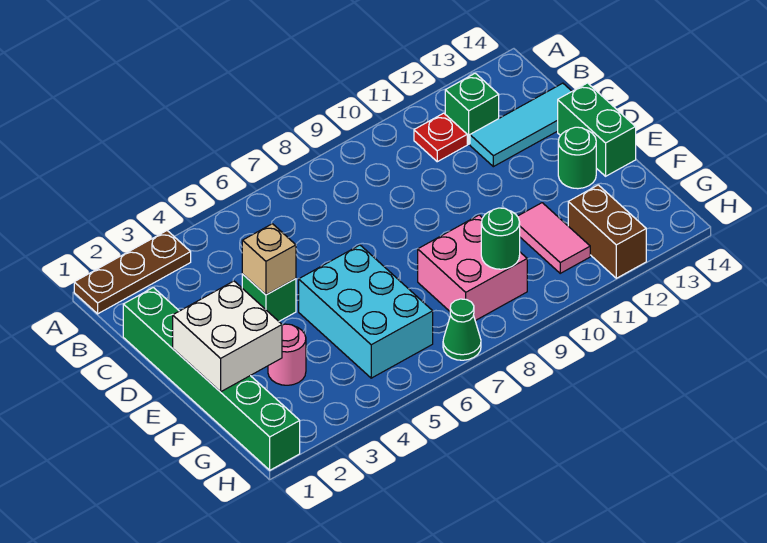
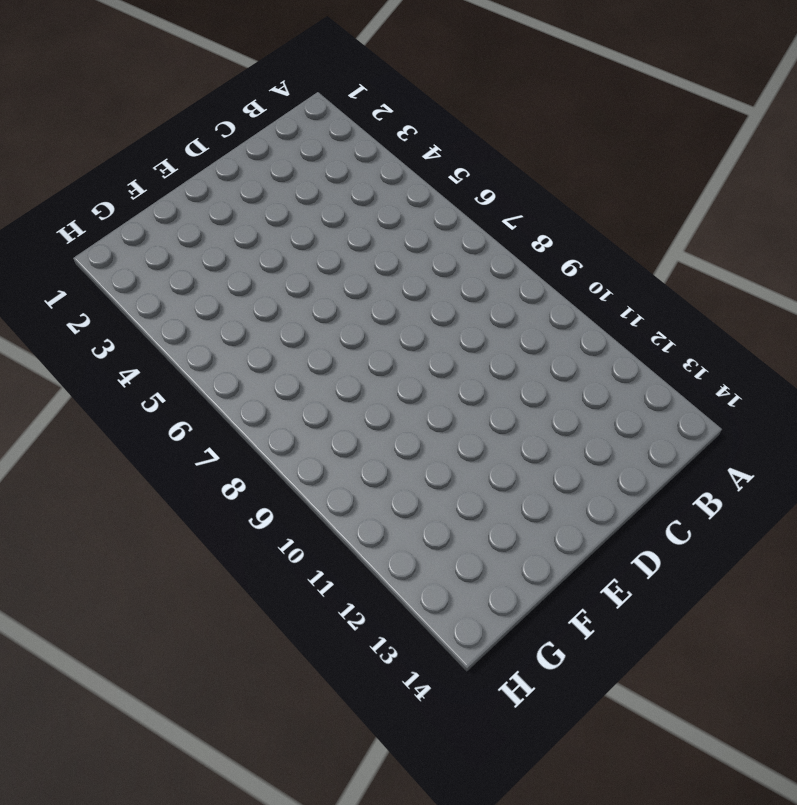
none -> brown plate A1:A3 level 1
none -> red plate B11 level 1
none -> green brick B12 level 1

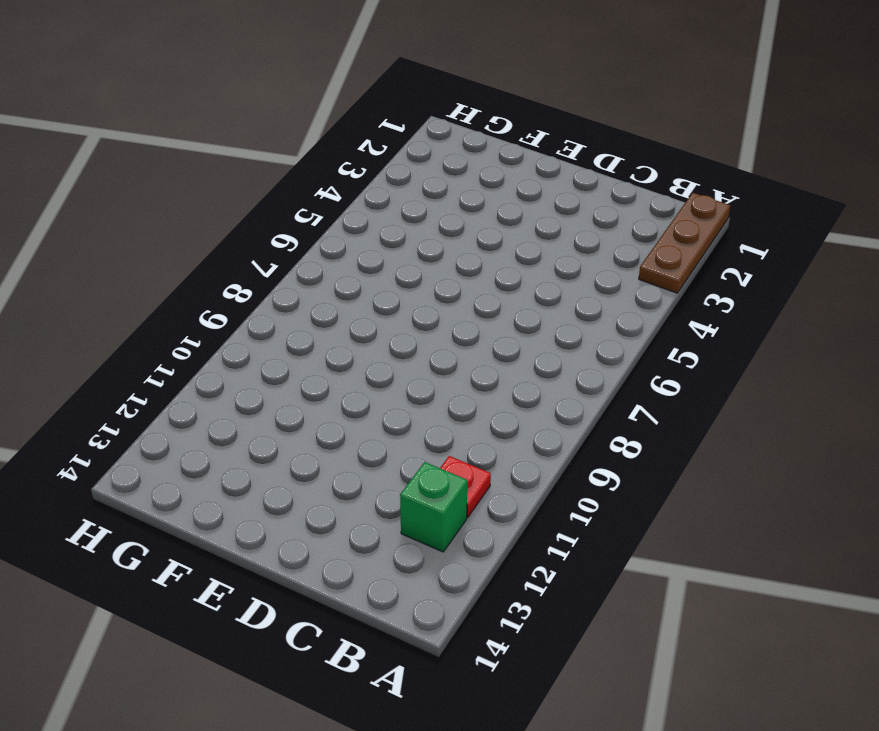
none -> green brick C1:H1 level 1
none -> cyan tile C12:C14 level 1
none -> green brick D4 level 1

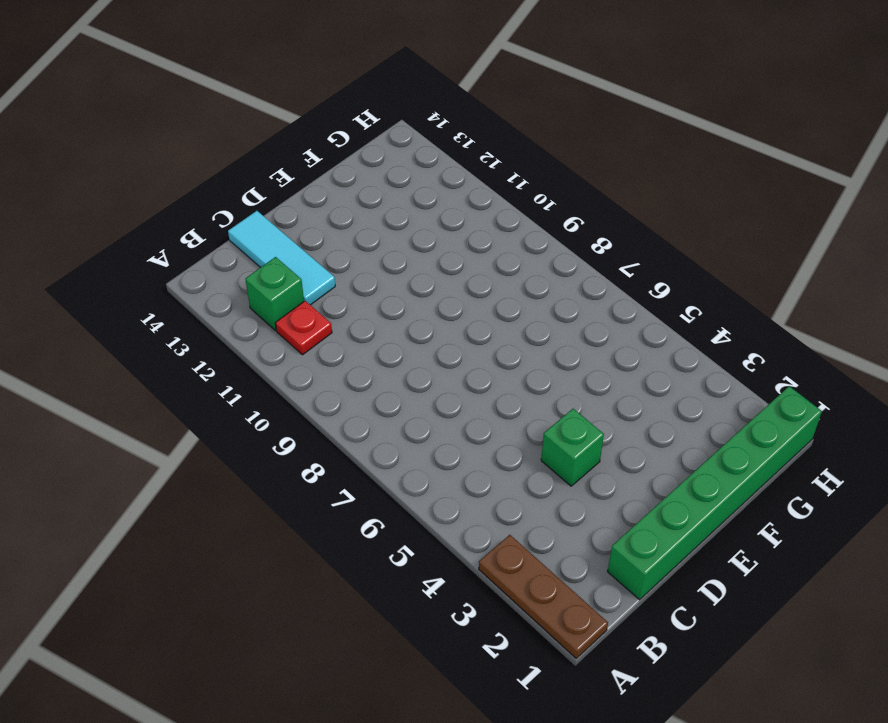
none -> green brick D14:E14 level 1
none -> cyan brick E5:G6 level 1
none -> green round brick E13 level 1

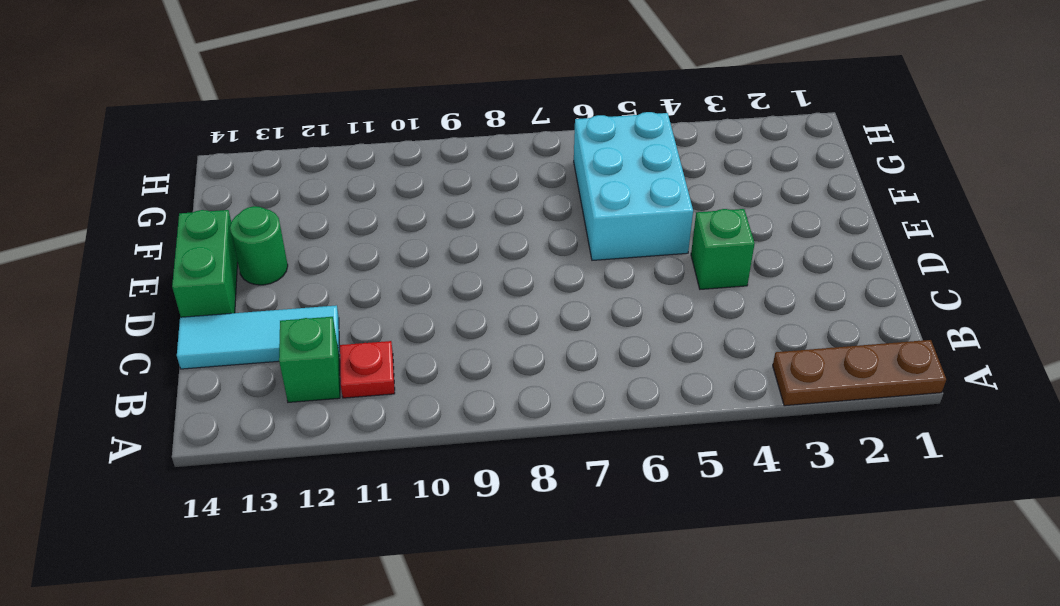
none -> green brick C1:H1 level 1
none -> pink round brick F3 level 1
none -> pink brick F8:G9 level 1

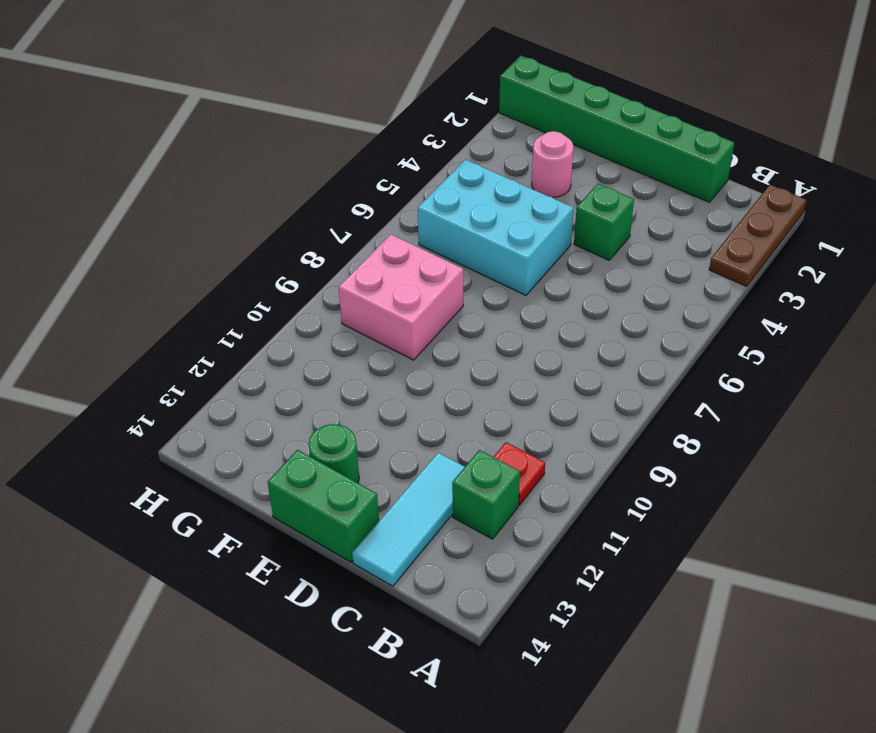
none -> pink tile F11:G11 level 1
none -> brown brick G12:H12 level 1
none -> green cone H7 level 1

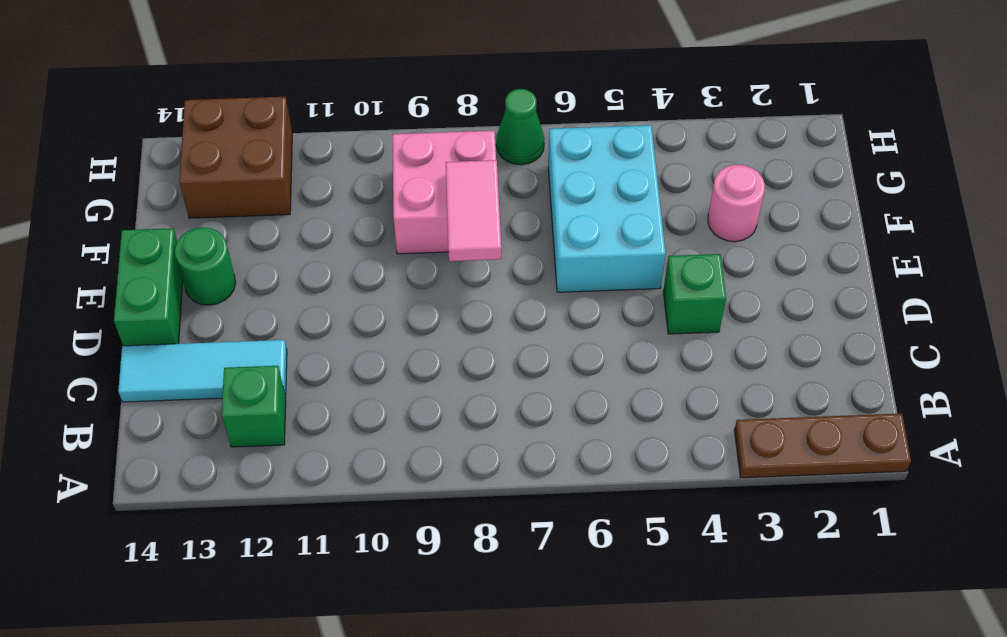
pink tile E8:F8 level 2 -> pink tile F11:G11 level 1
brown brick G12:H13 level 1 -> brown brick G12:H12 level 1
none -> red plate B11 level 1
none -> green brick C1:H1 level 1
none -> tan brick D4 level 2

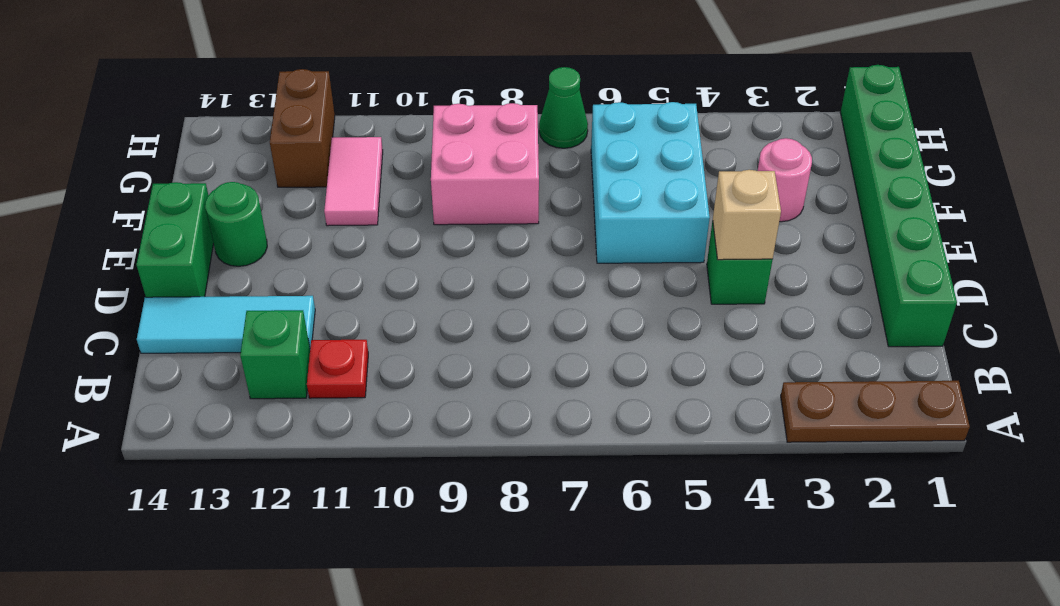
none -> white brick E1:F2 level 2
none -> green round brick G9 level 2

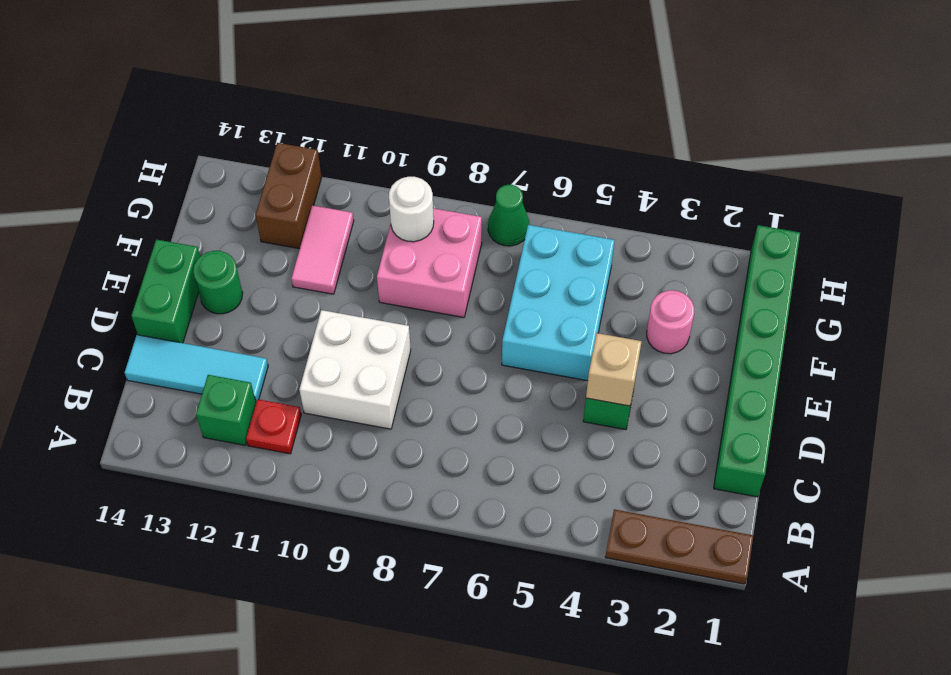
white brick C9:D10 level 1 -> white brick E1:F2 level 2
white round brick G9 level 2 -> green round brick G9 level 2

